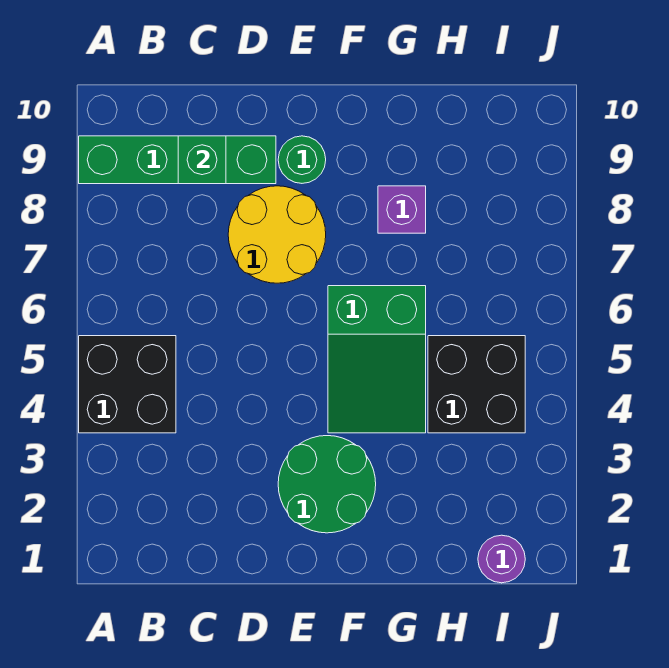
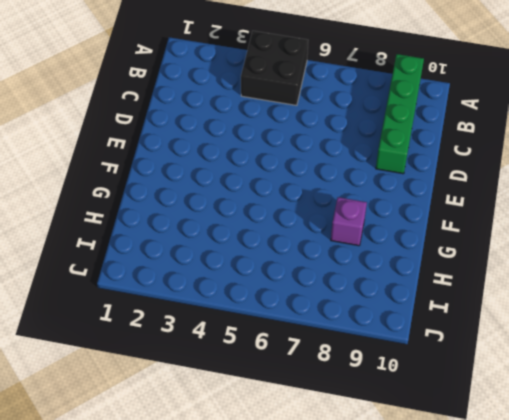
none -> yellow round brick D7:E8 level 1
none -> green round brick E2:F3 level 1

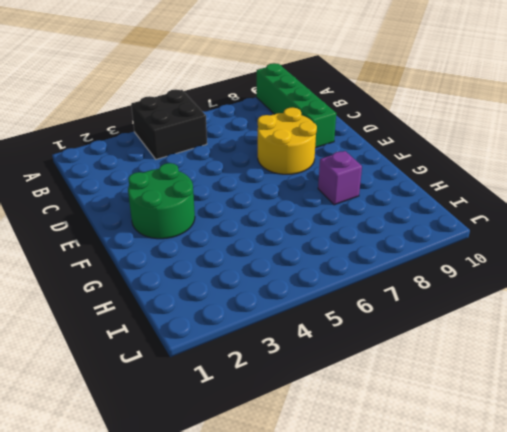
none -> green round brick E9 level 1
none -> green slope F4:G6 level 1 top 6

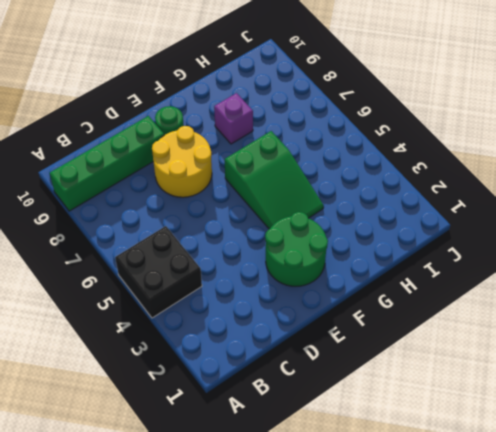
none -> black brick H4:I5 level 1
none -> purple round brick I1 level 1

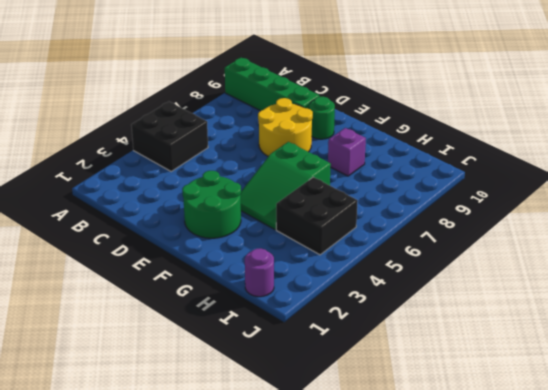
none -> green brick C9 level 2

